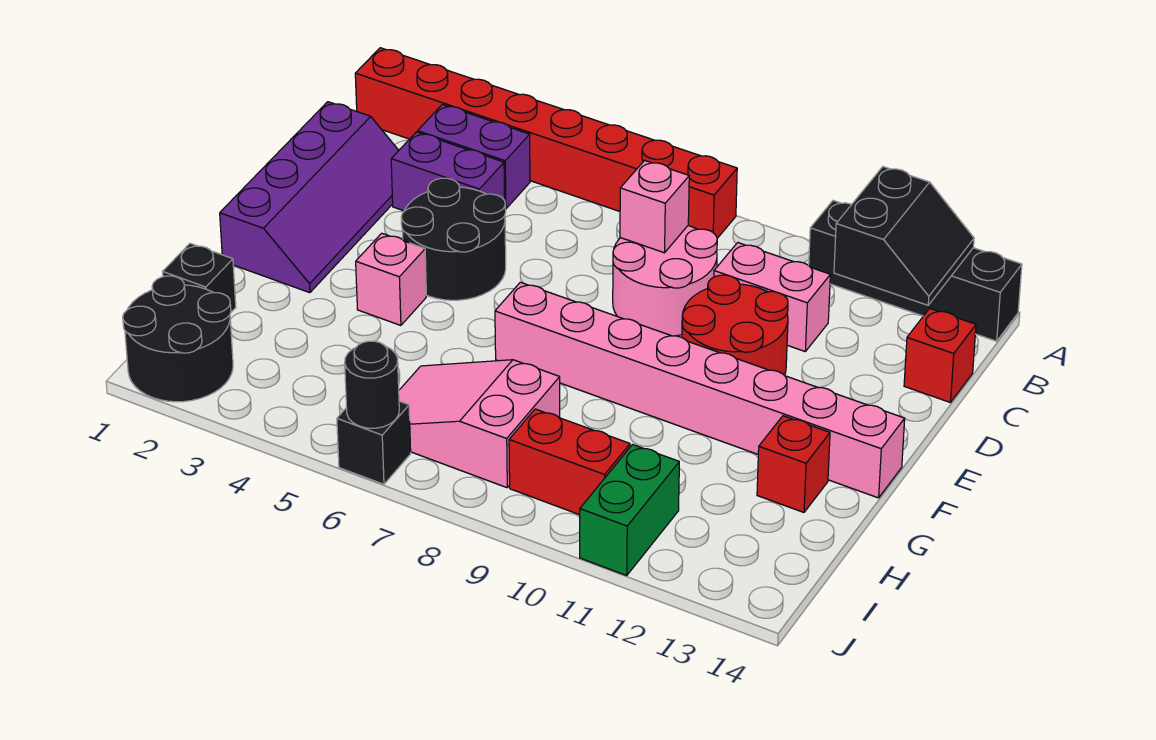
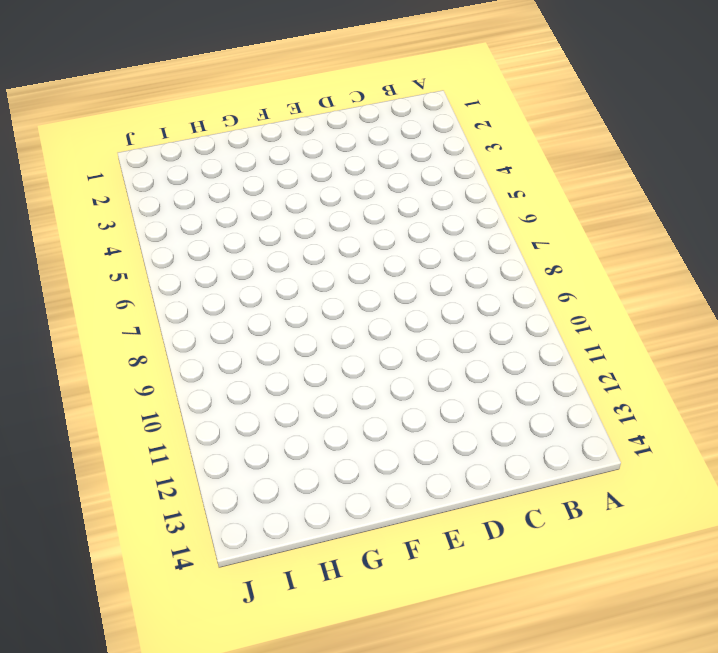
none -> red brick A1:A8 level 1
none -> black brick A11:A14 level 1
none -> purple brick B3:B4 level 1

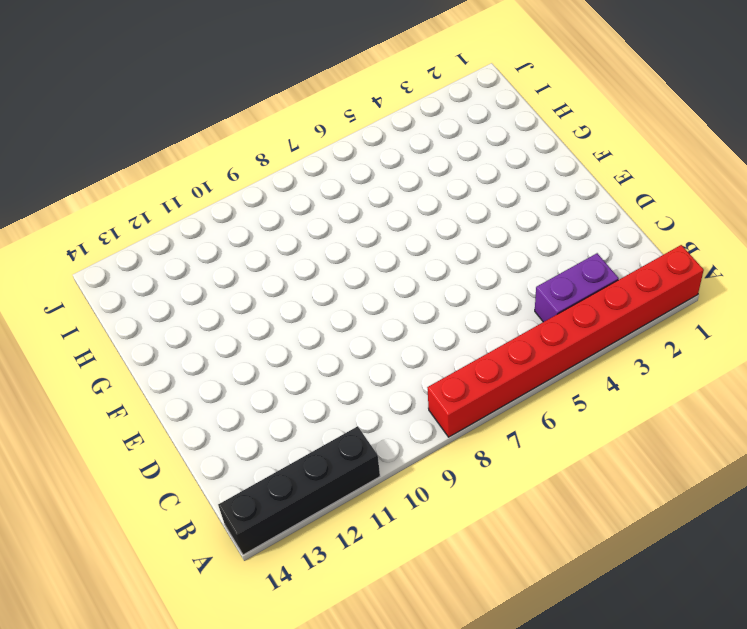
none -> purple slope C1:F2 level 1 top 1
none -> purple brick C3:C4 level 1
none -> pink round brick C8:D9 level 1

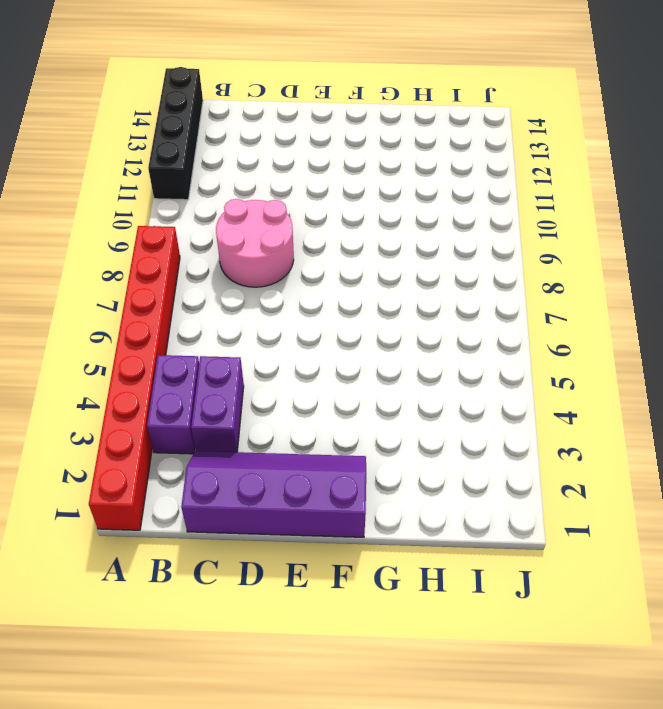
none -> pink brick C10:C11 level 1
none -> red brick C14 level 1
none -> black round brick D4:E5 level 1

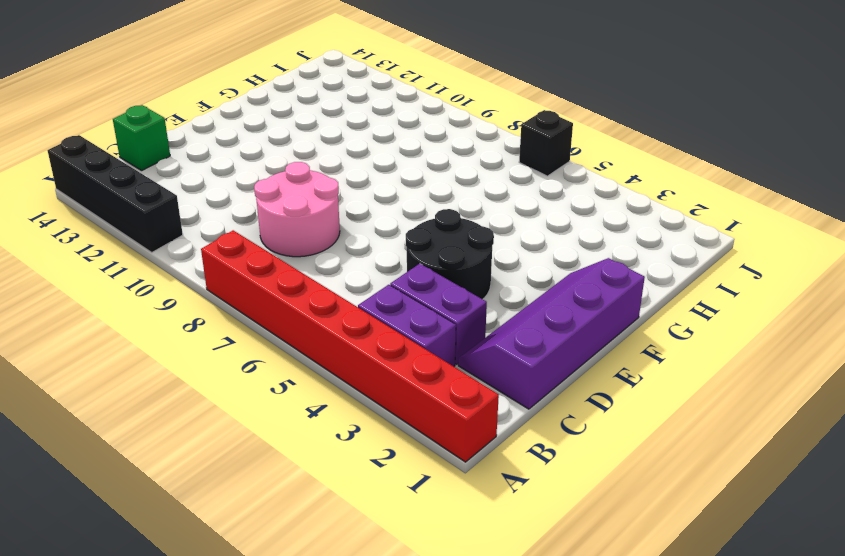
green brick C14 level 1 -> red brick C14 level 1
none -> pink brick C10:C11 level 1
none -> red round brick D10:E11 level 1
none -> pink brick F4 level 1

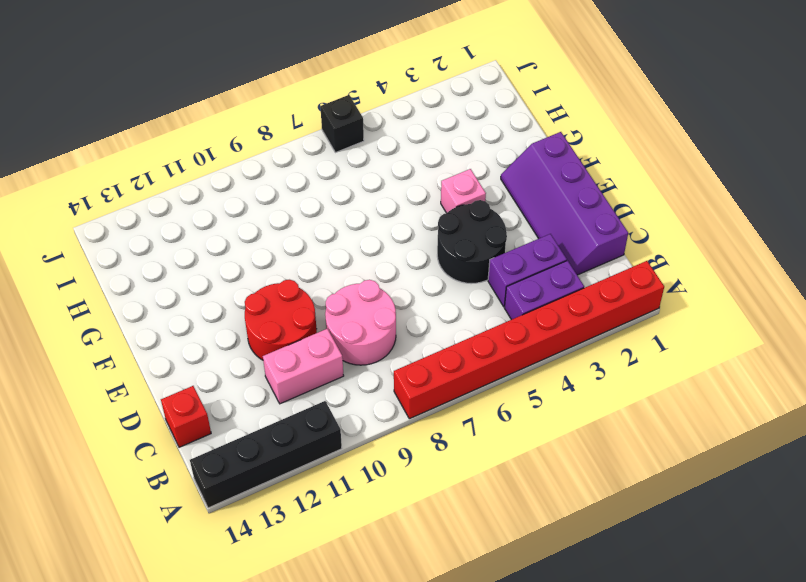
none -> pink brick F7:F14 level 1
none -> red brick G13 level 1
none -> black brick H1 level 1

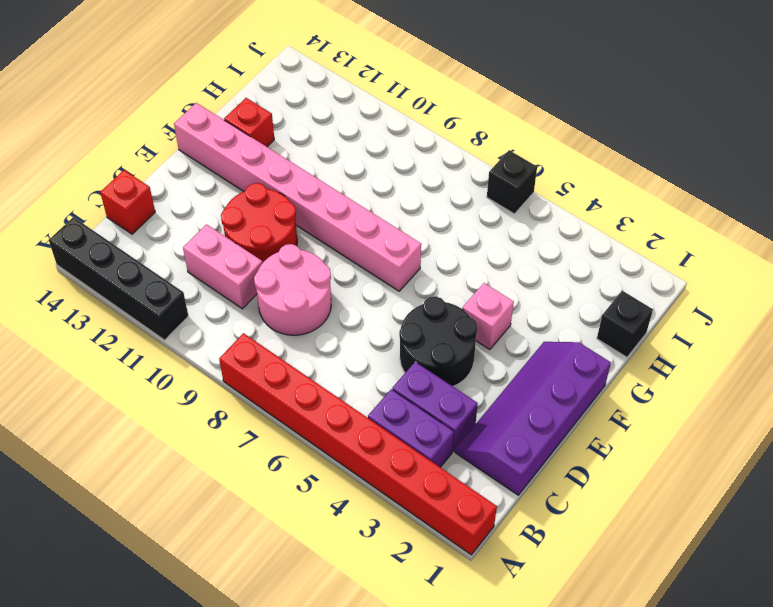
none -> pink slope H6:I8 level 1 top 8
none -> black round brick I1:J2 level 1
none -> red brick I9:I10 level 1

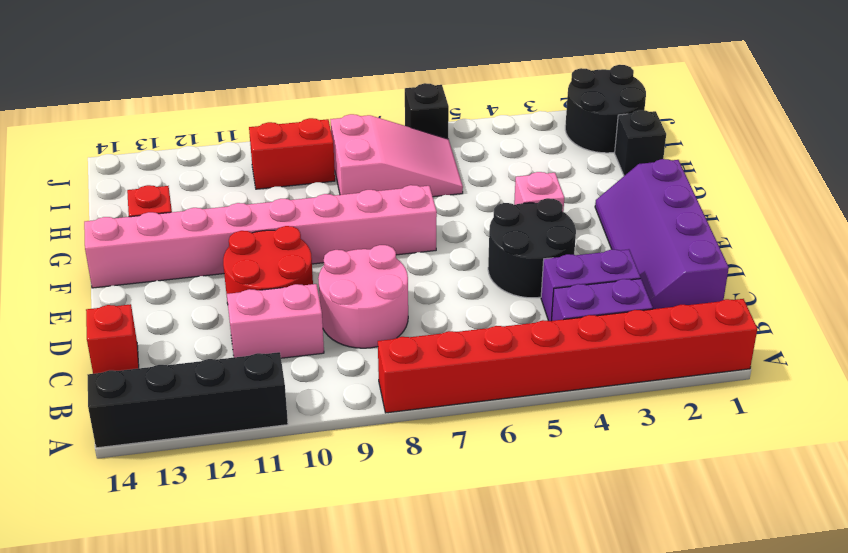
none -> green brick I11:J11 level 1
none -> black slope A12:B13 level 2 top 12
none -> pink brick C8 level 2

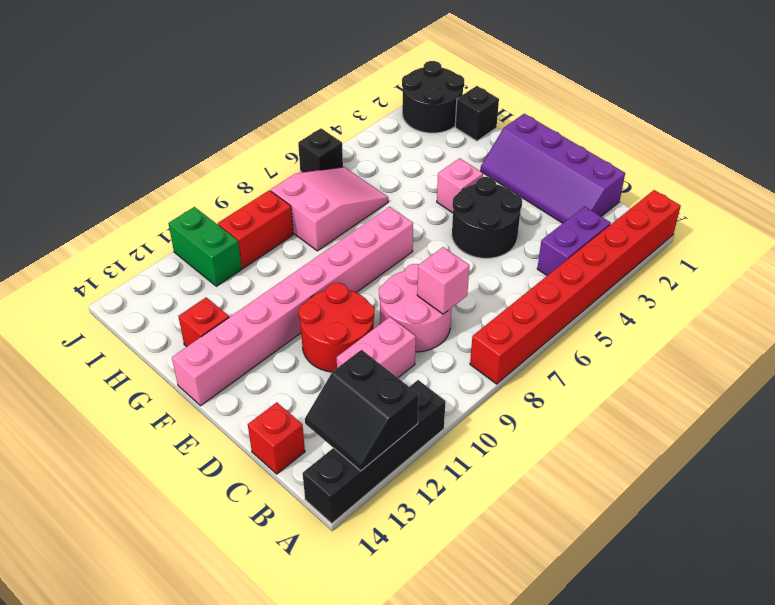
none -> purple brick C3:C4 level 1
none -> black round brick J6 level 2

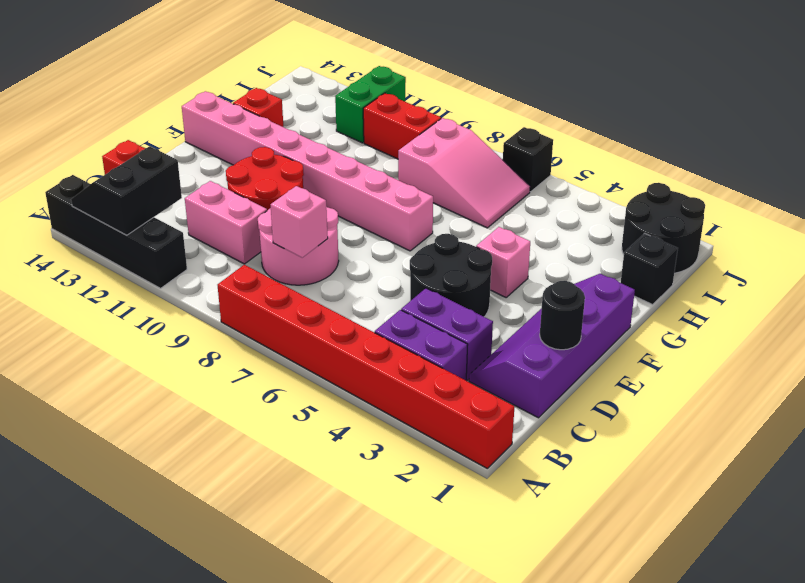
black round brick D1 level 2 -> black round brick J6 level 2

